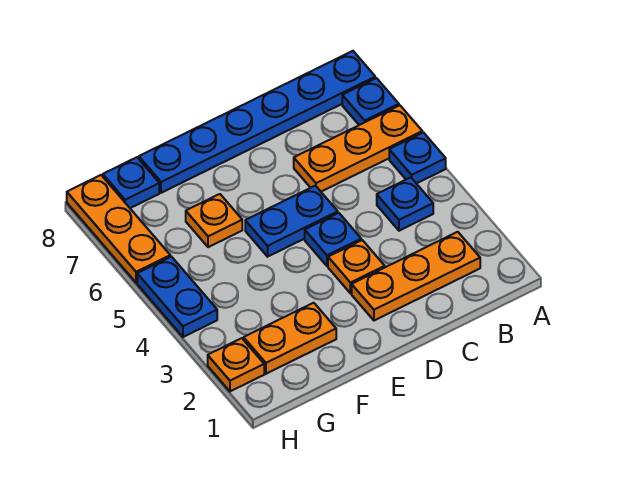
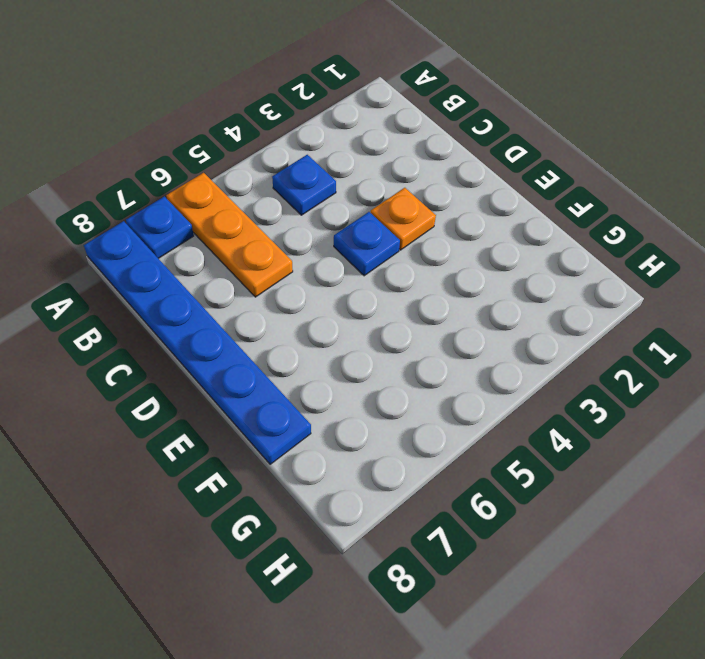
none -> blue plate A5 level 1
none -> orange plate B2:D2 level 1
none -> blue plate D5:E5 level 1

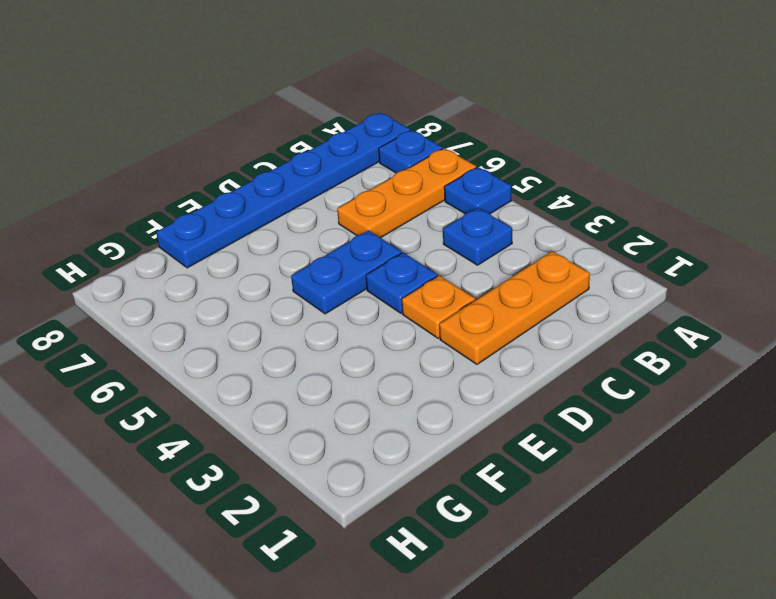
none -> orange plate F2:G2 level 1
none -> orange plate F6 level 1
none -> blue plate G8 level 1

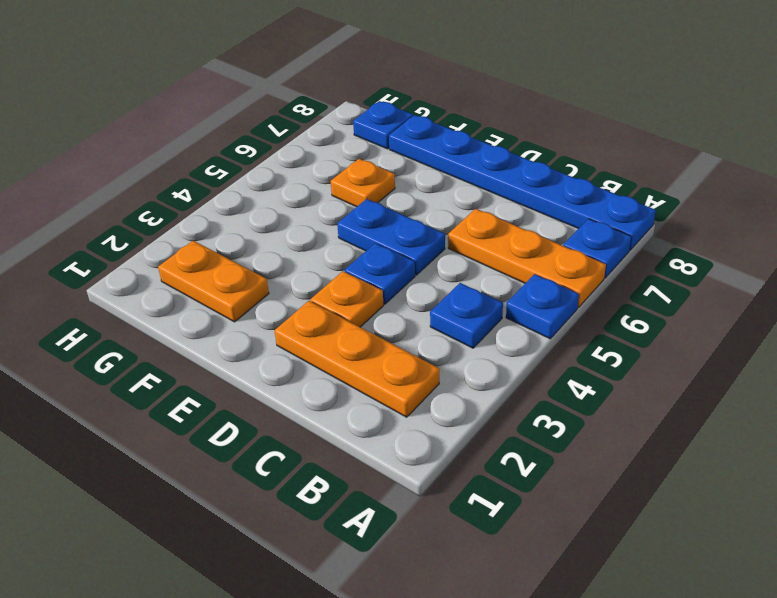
none -> orange plate H2 level 1
none -> blue plate H4:H5 level 1
none -> orange plate H6:H8 level 1

